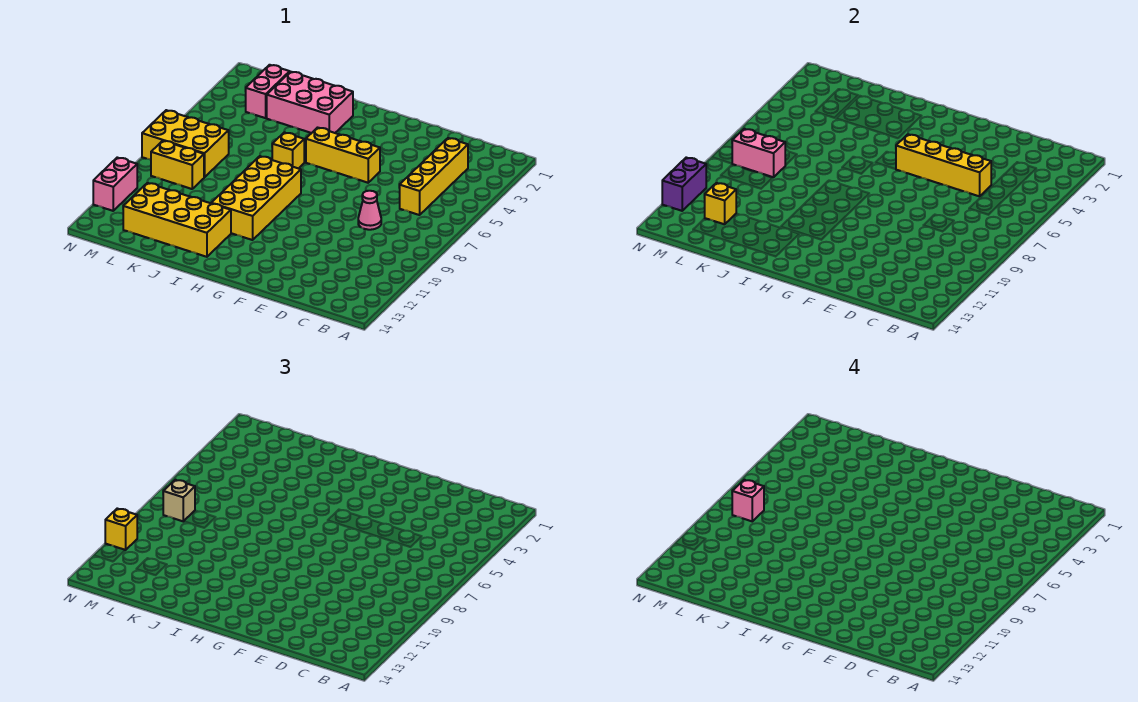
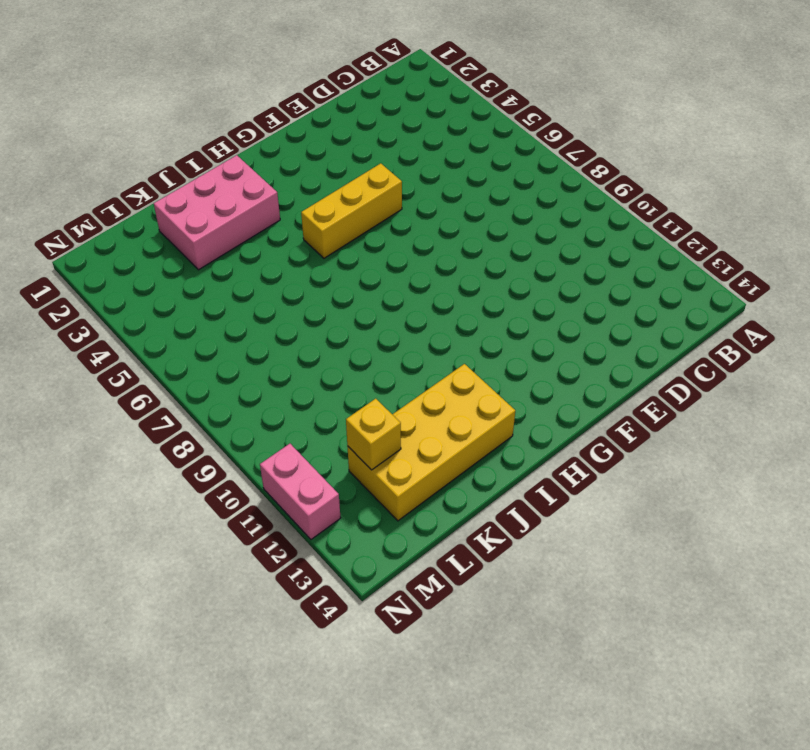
none -> yellow brick C3:C6 level 1
none -> pink cone D8 level 1
none -> yellow brick H8:I11 level 1

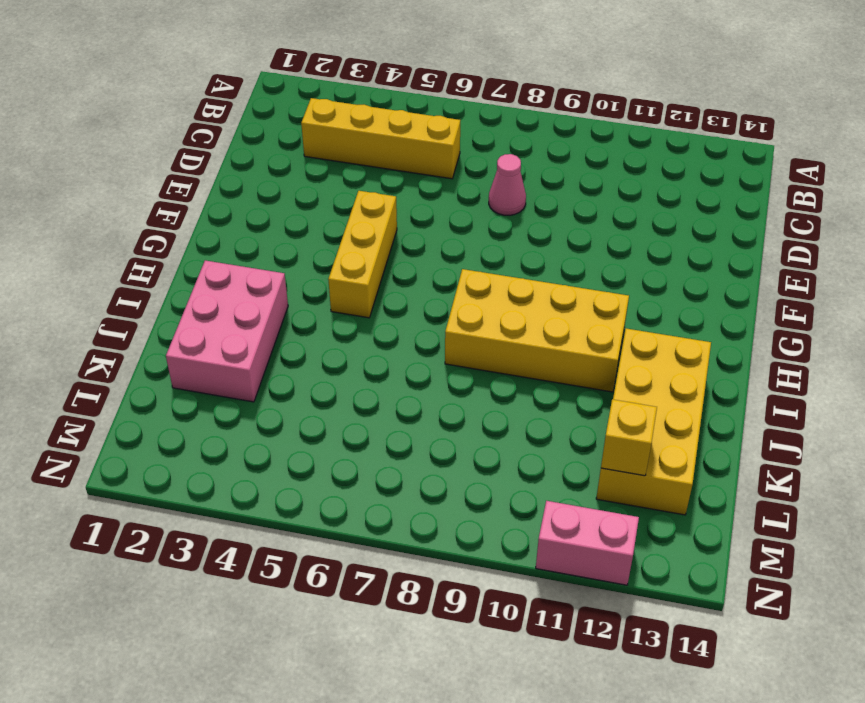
none -> yellow brick I6 level 1
none -> pink brick L2:L3 level 1
none -> yellow brick L7:N8 level 1

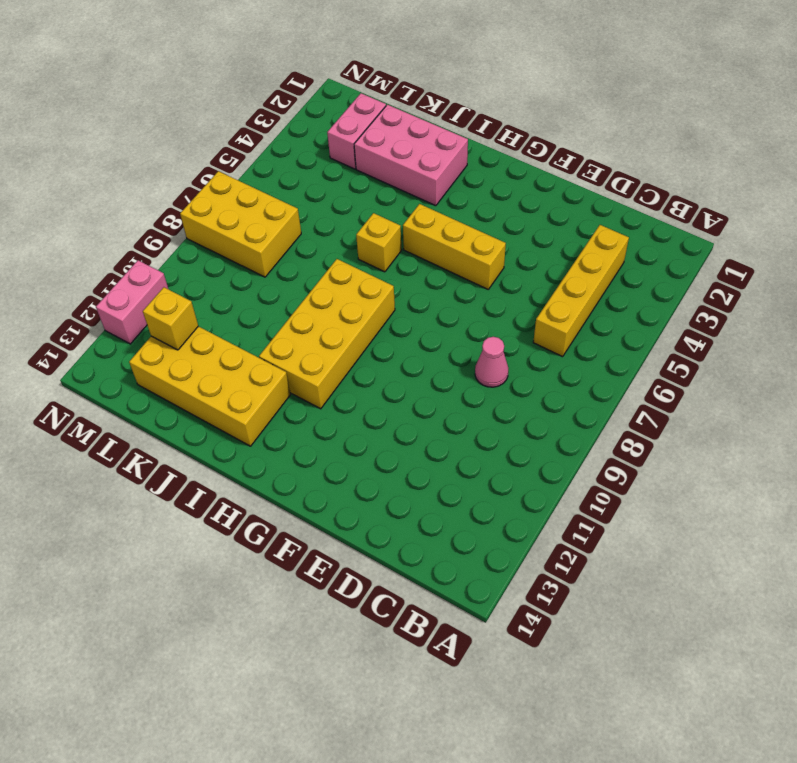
none -> yellow brick L9:M9 level 1
none -> yellow brick D5:G5 level 2
none -> pink brick L8:M8 level 2

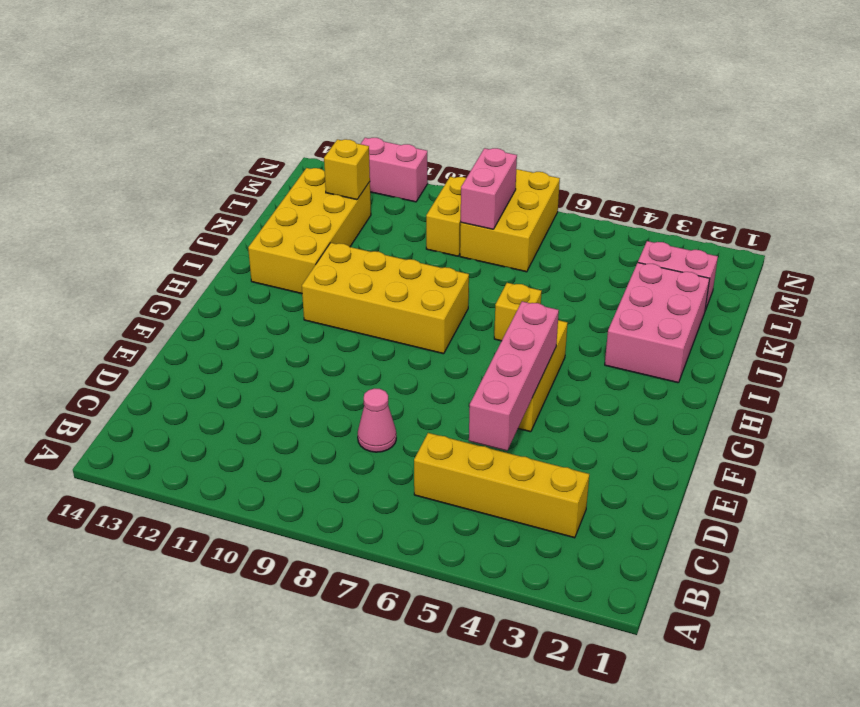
pink brick D5:G5 level 2 -> yellow brick D5:G5 level 2
none -> purple brick N11:N12 level 2
none -> tan brick M8 level 3
none -> yellow brick N11 level 3

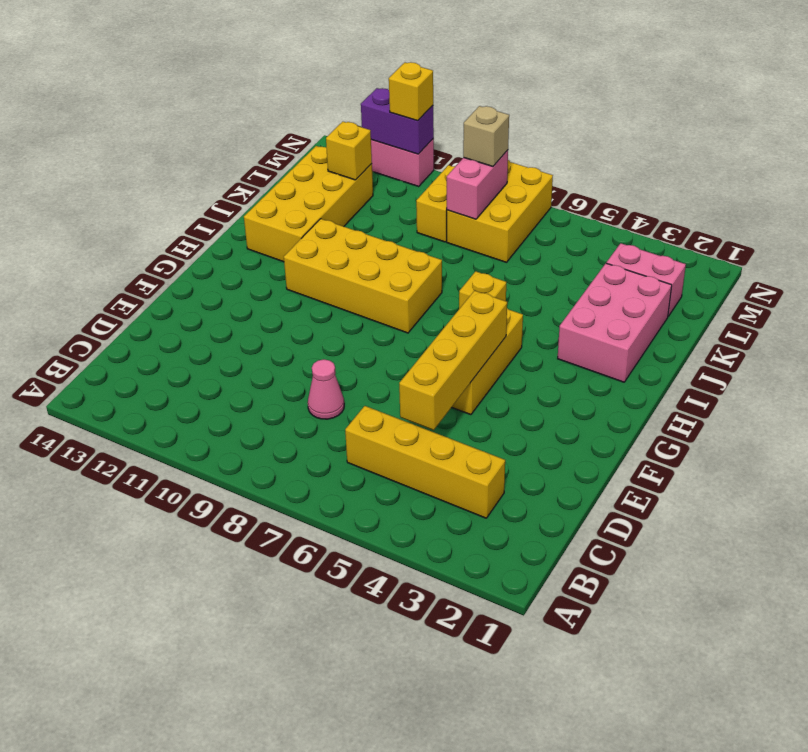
none -> pink brick M8 level 4

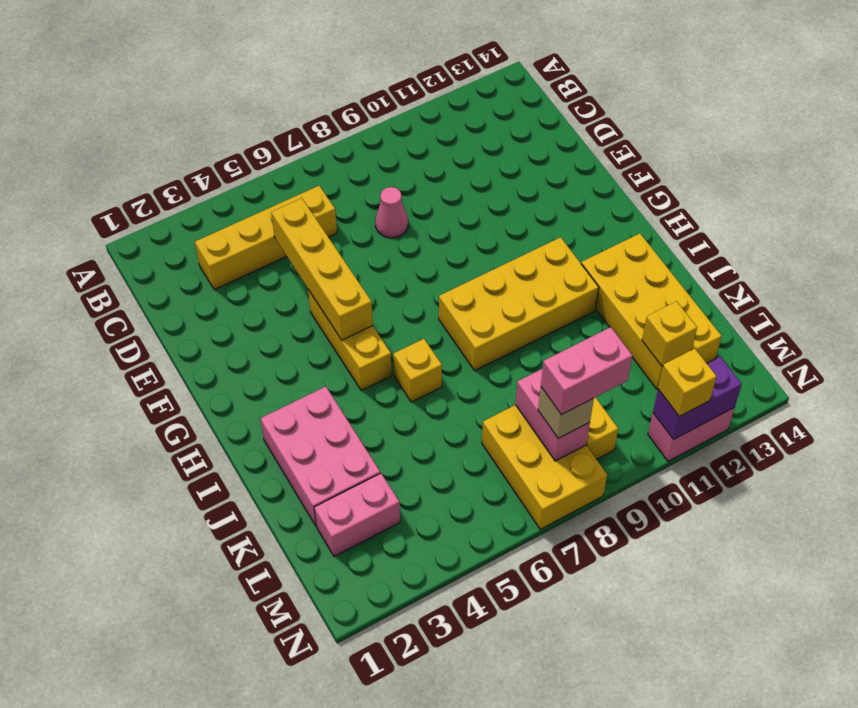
pink brick M8:M9 level 4 -> pink brick M8 level 4

